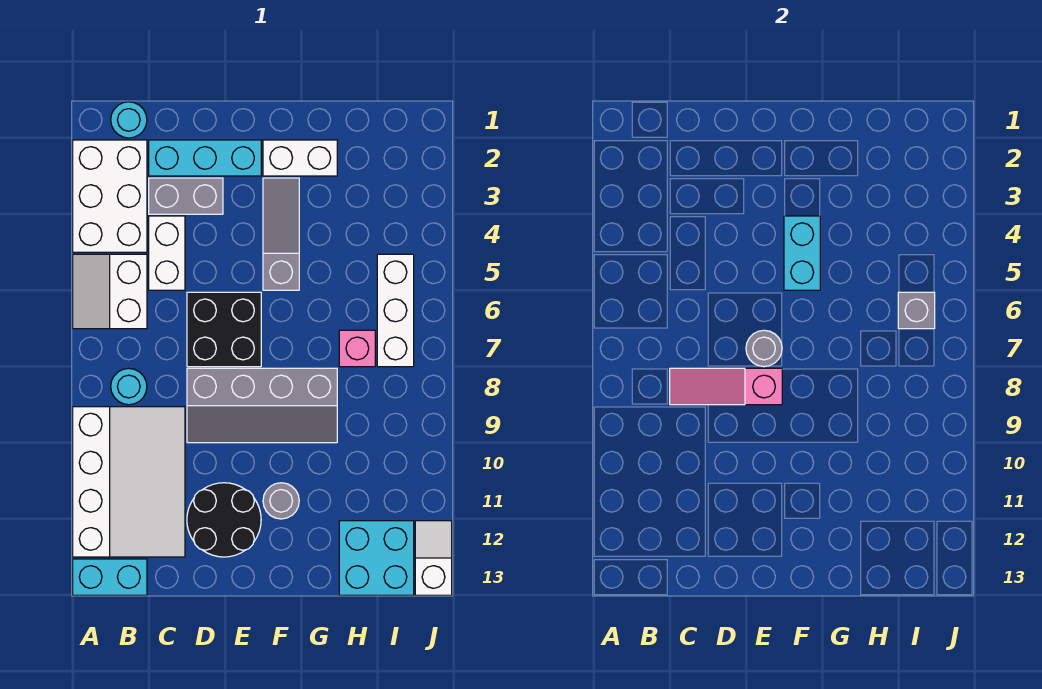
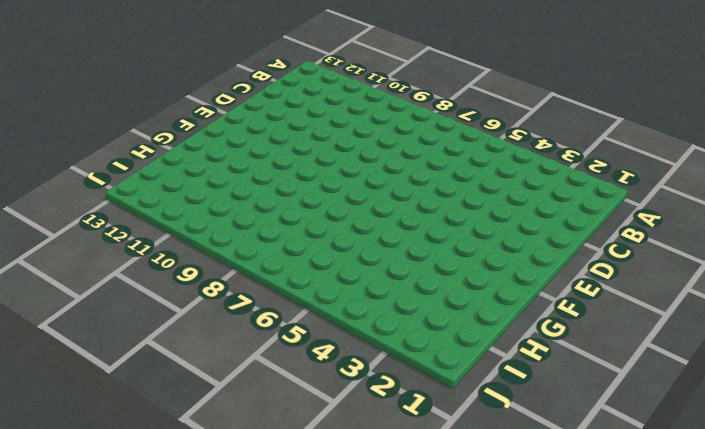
none -> white brick A2:B4 level 1
none -> white slope A5:B6 level 1 top B
none -> white slope A9:C12 level 1 top A

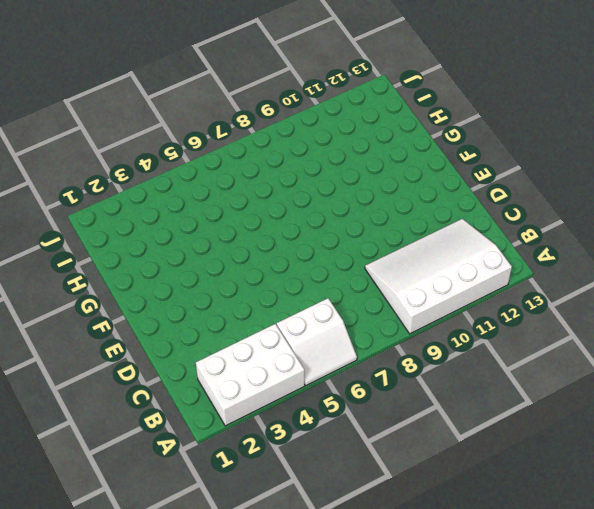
none -> cyan brick A13:B13 level 1
none -> cyan round brick B1 level 1
none -> cyan round brick B8 level 1

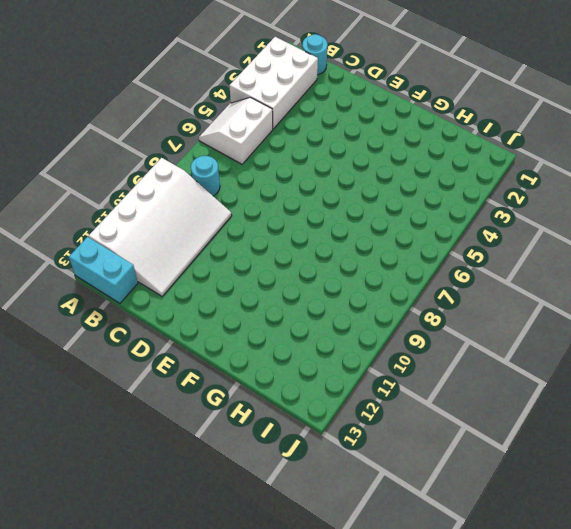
none -> cyan brick C2:E2 level 1
none -> grey brick C3:D3 level 1
none -> white brick C4:C5 level 1

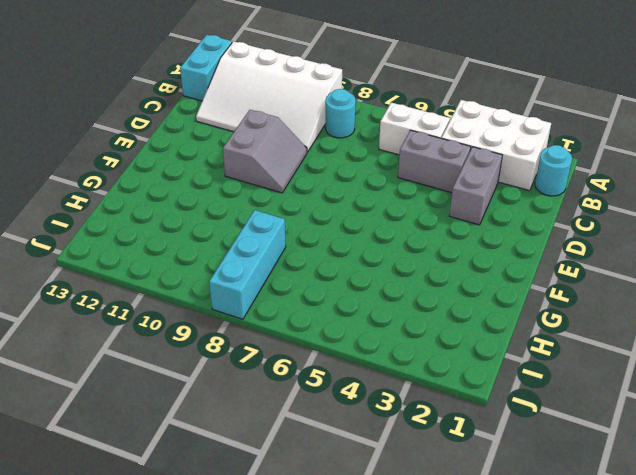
grey brick C4:C5 level 1 -> white brick C4:C5 level 1
grey slope D9:E10 level 1 top 10 -> grey slope D8:G9 level 1 top 8
cyan brick H8:J8 level 1 -> cyan brick C2:E2 level 1
none -> black brick D6:E7 level 1
none -> black round brick D11:E12 level 1
none -> white brick F2:G2 level 1

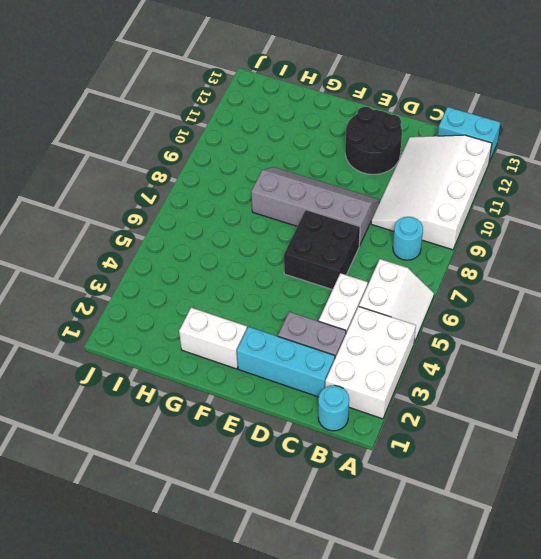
none -> grey slope F3:F5 level 1 top 5
none -> grey round brick F11 level 1
none -> pink brick H7 level 1

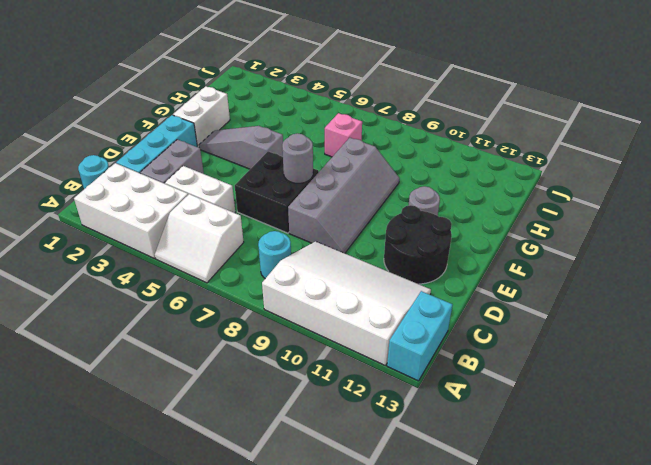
none -> cyan brick H12:I13 level 1
none -> white brick I5:I7 level 1
none -> white slope J12:J13 level 1 top 13

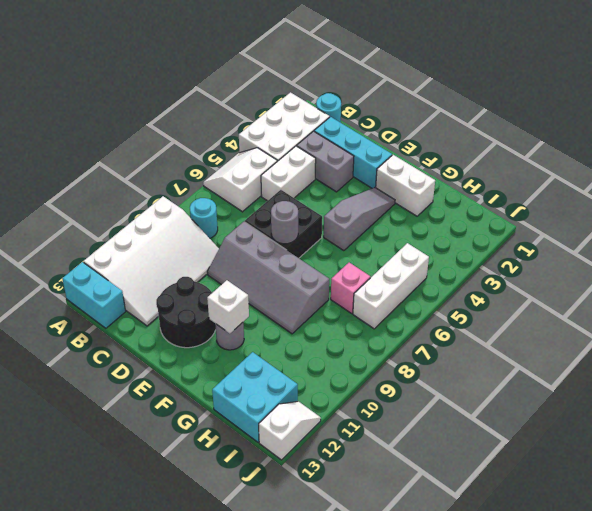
white brick F11 level 2 -> none
none -> pink slope C8:E8 level 2 top E
none -> cyan brick F4:F5 level 2
none -> grey brick I6 level 2

